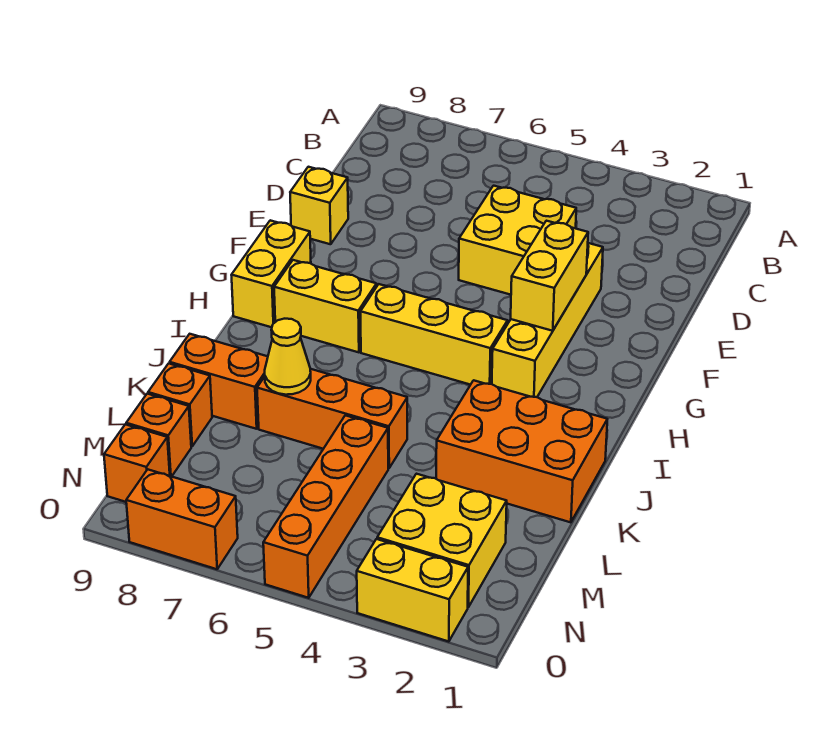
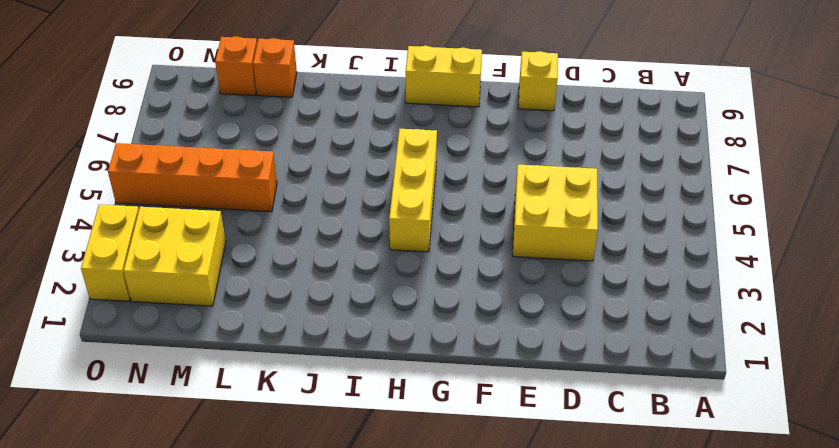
none -> yellow brick E3:H3 level 1
none -> yellow brick H7:H8 level 1
none -> orange brick J1:K3 level 1

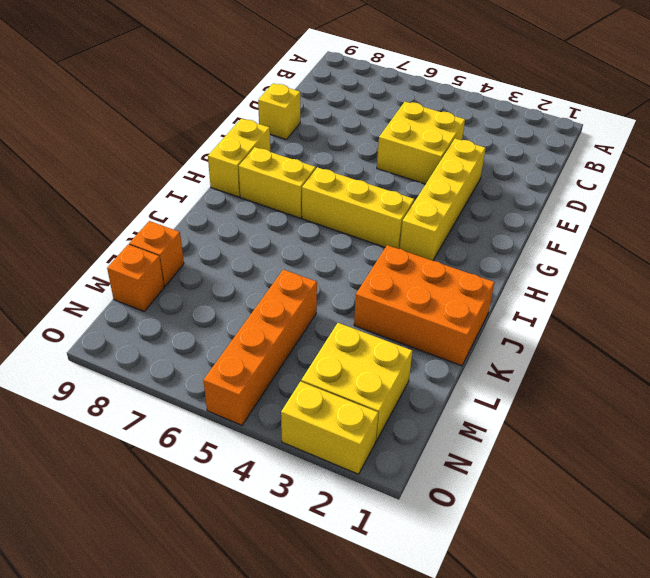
none -> orange brick K5:K7 level 1
none -> orange brick K8:K9 level 1
none -> orange brick N9 level 1

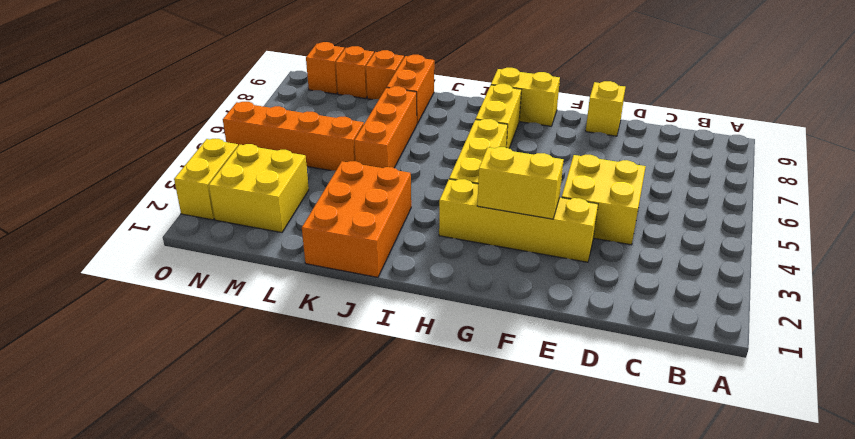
none -> orange brick O7:O8 level 1
none -> yellow cone K7 level 2

